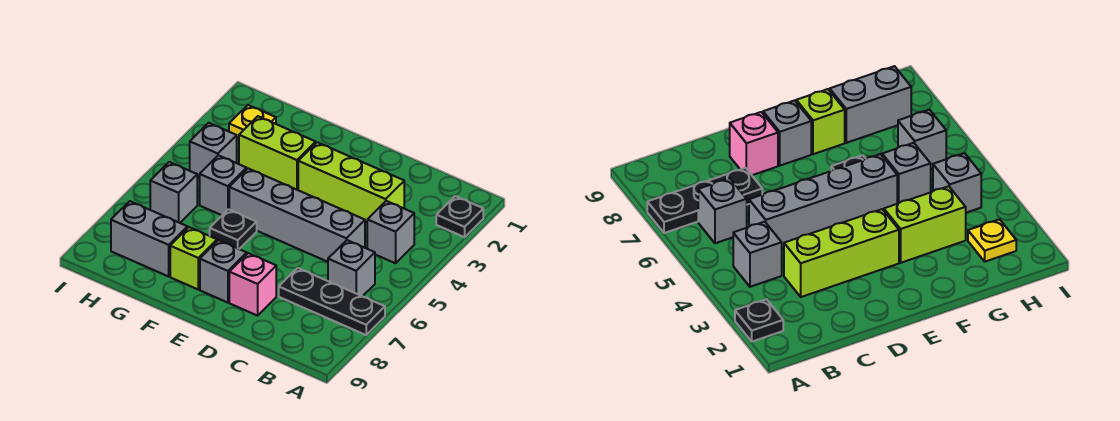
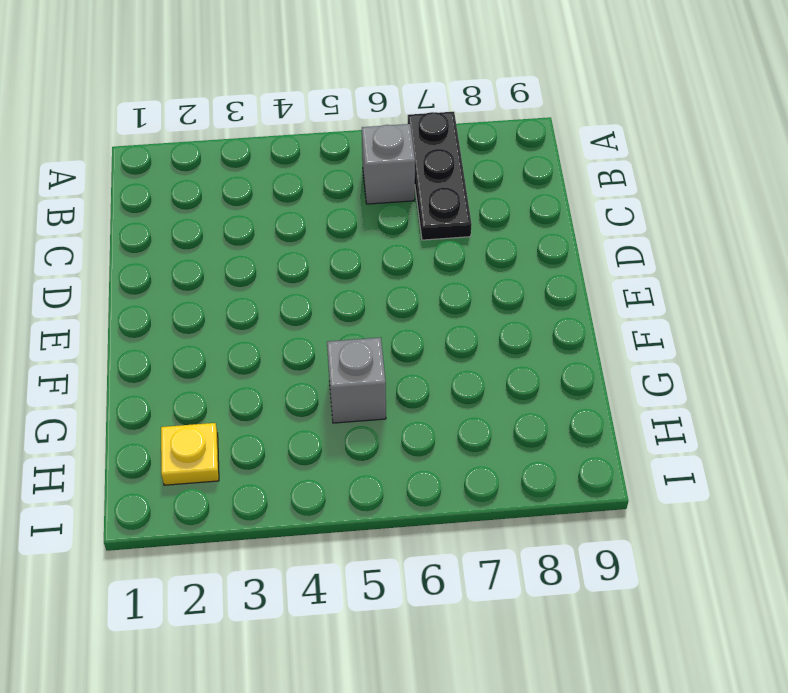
none -> black plate A2 level 1
none -> grey brick B4 level 1
none -> lime brick C3:E3 level 1

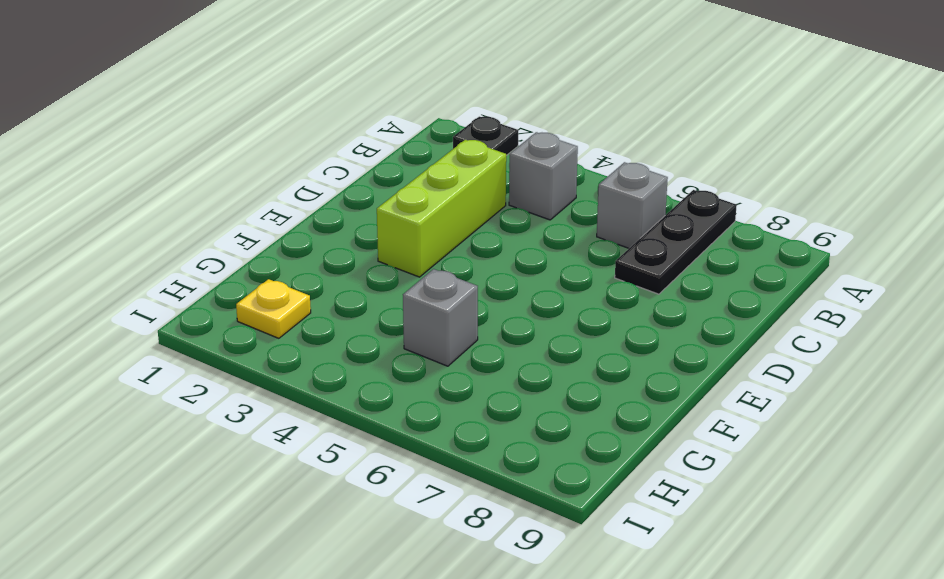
none -> grey brick C5:F5 level 1
none -> pink brick D8 level 1
none -> grey brick E8 level 1

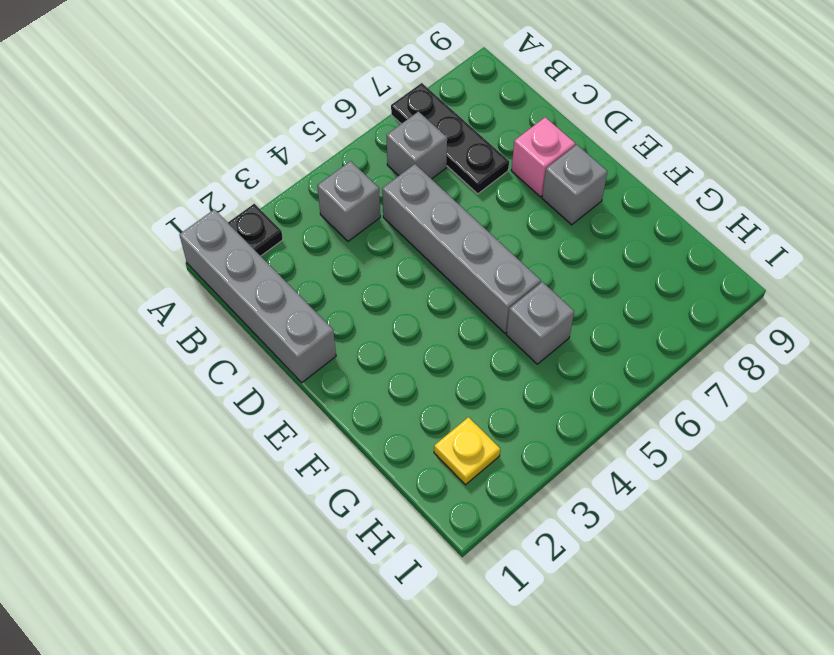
grey brick A1:D1 level 1 -> none
none -> lime brick C3:E3 level 1
none -> lime brick F3:G3 level 1
none -> black plate F6 level 1

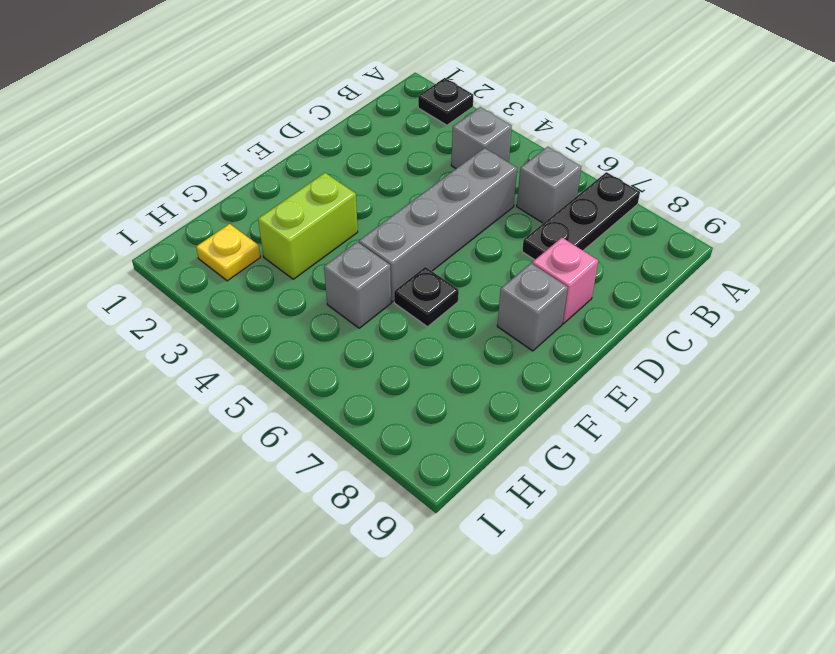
none -> lime brick C3:E3 level 1
none -> lime brick F8 level 1
none -> grey brick G8:H8 level 1

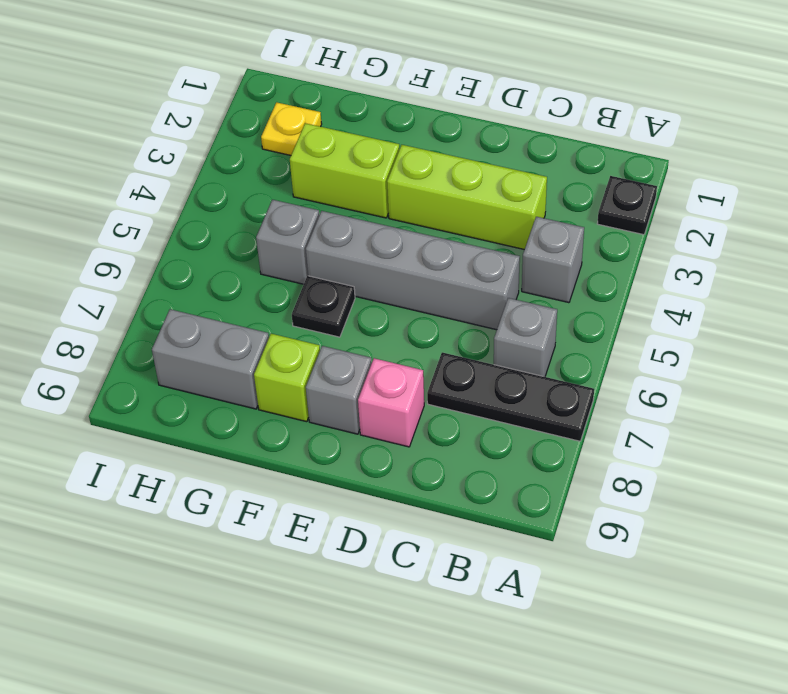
none -> grey brick H4 level 1
none -> grey brick H6 level 1

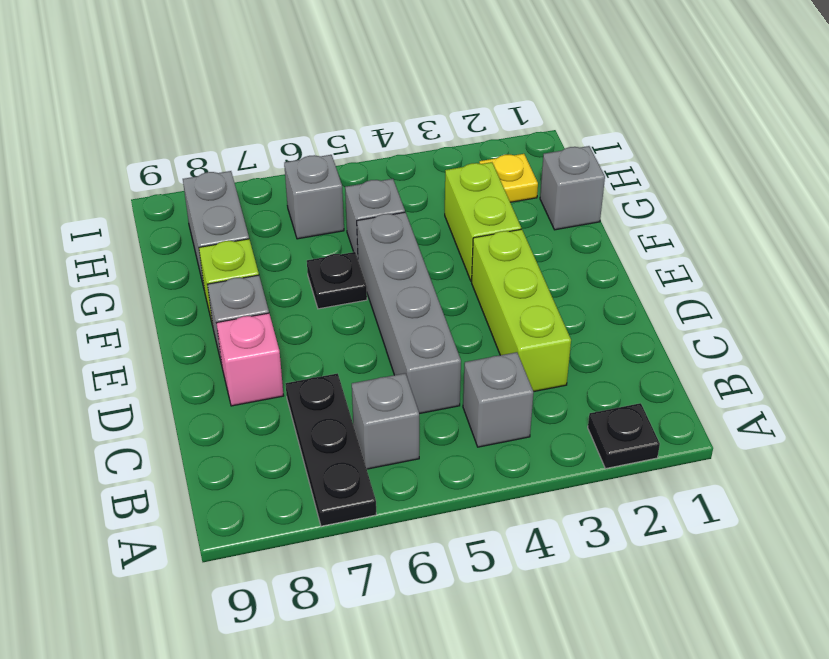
grey brick G1 level 1 -> grey brick H4 level 1

